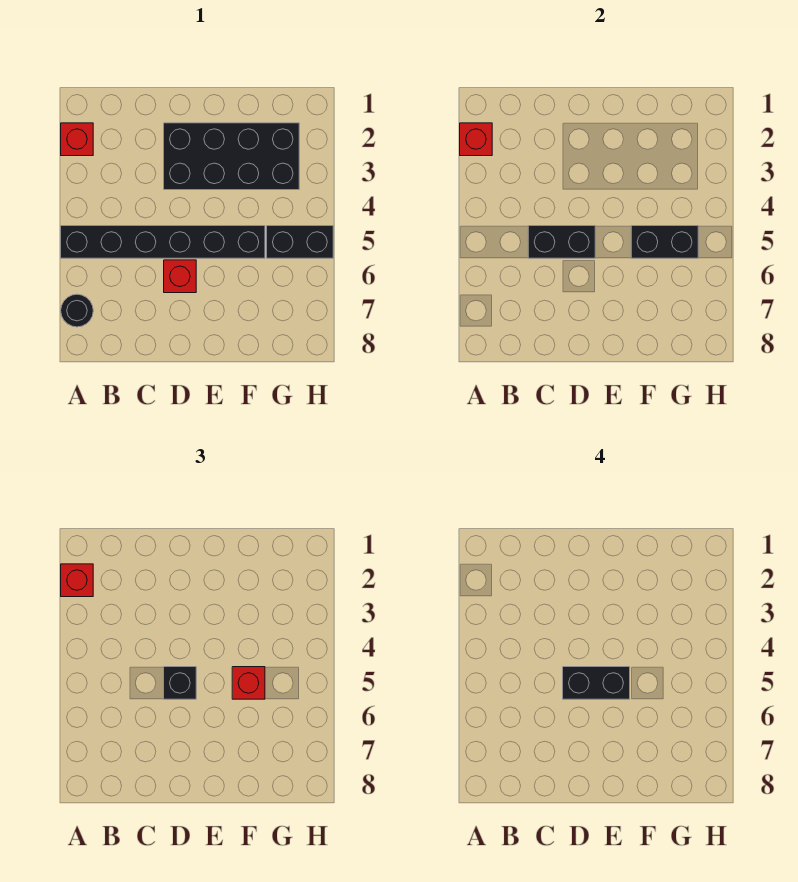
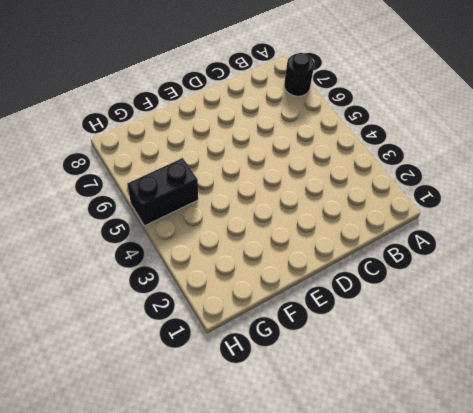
none -> red brick A2 level 1
none -> black brick A5:F5 level 1
none -> black brick D2:G3 level 1

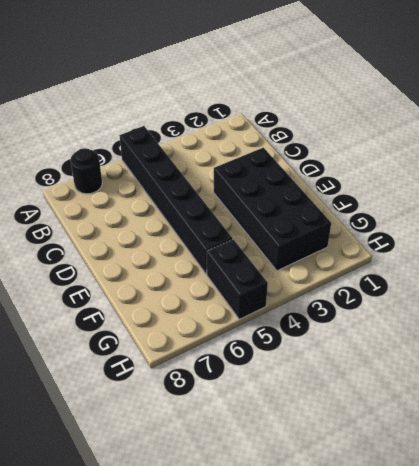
none -> red brick A2 level 1
none -> red brick D6 level 1
none -> red brick A2 level 2

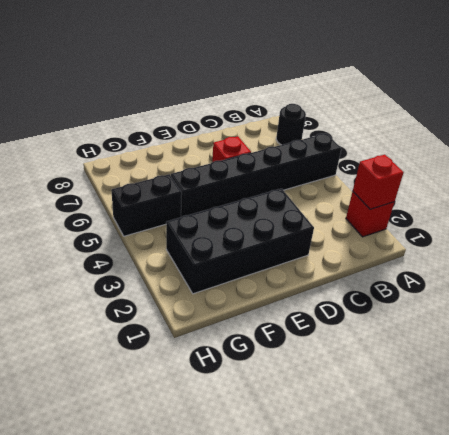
none -> black brick C5:D5 level 2
none -> black brick F5:G5 level 2
none -> red brick A2 level 3

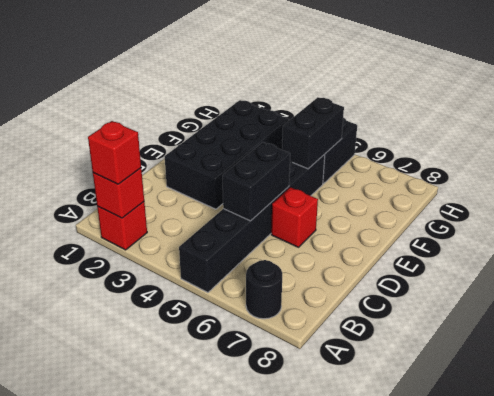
none -> black brick D5 level 3
none -> red brick F5 level 3
none -> black brick D5:E5 level 4

